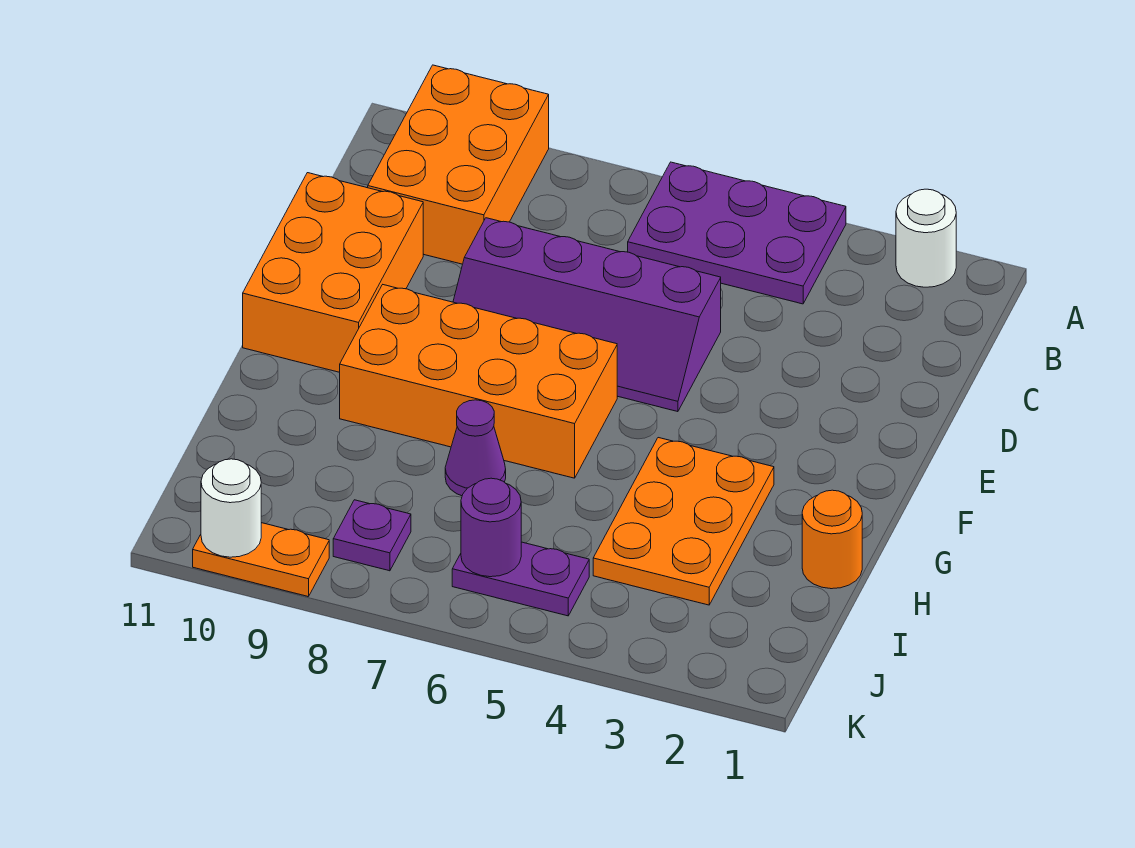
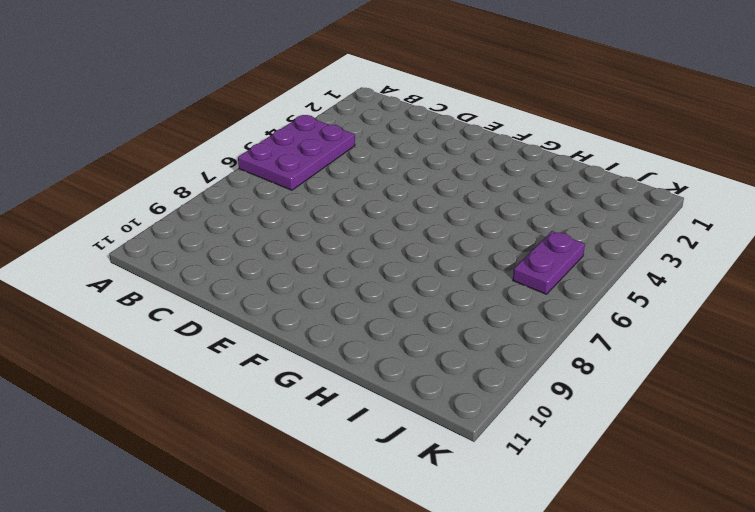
none -> white round brick A2 level 1
none -> orange brick A9:C10 level 1
none -> purple slope D5:E8 level 1 top D

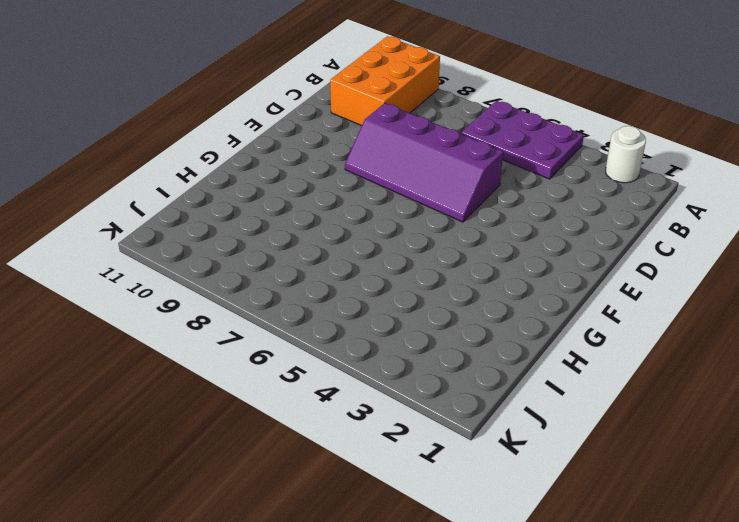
none -> orange brick D10:F11 level 1
none -> orange brick F6:G9 level 1
none -> orange plate G3:I4 level 1

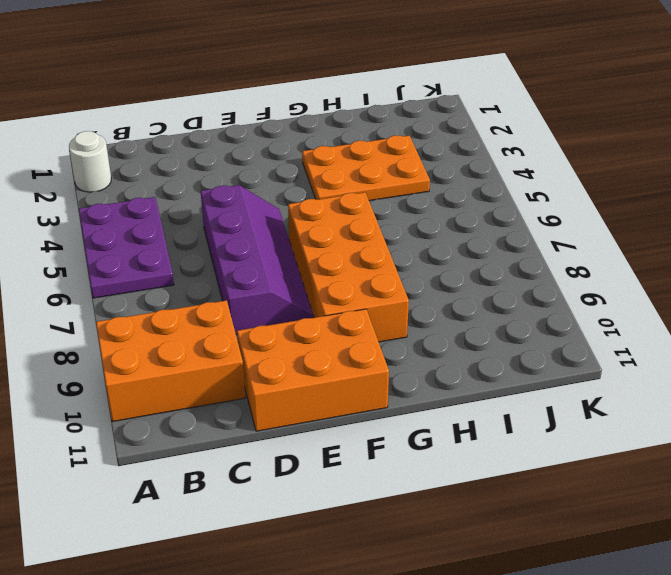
none -> orange round brick H1 level 1
none -> purple cone H7 level 1
none -> purple plate J5:J6 level 1

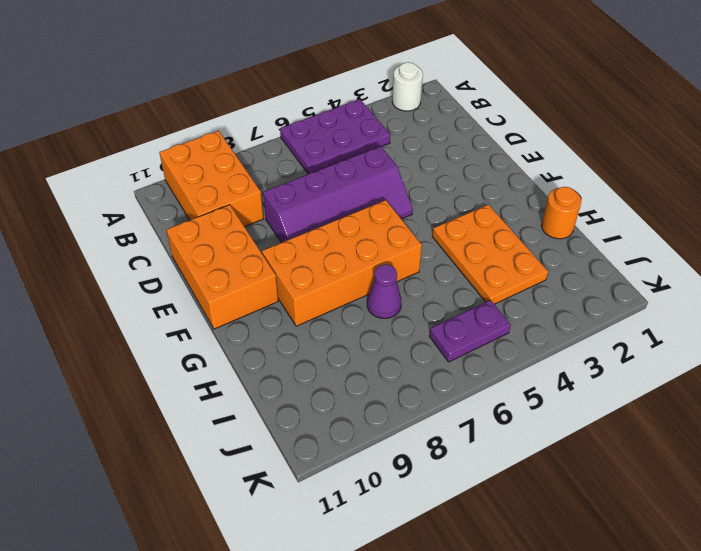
none -> purple plate J8 level 1
none -> orange plate K9:K10 level 1
none -> purple round brick J6 level 2

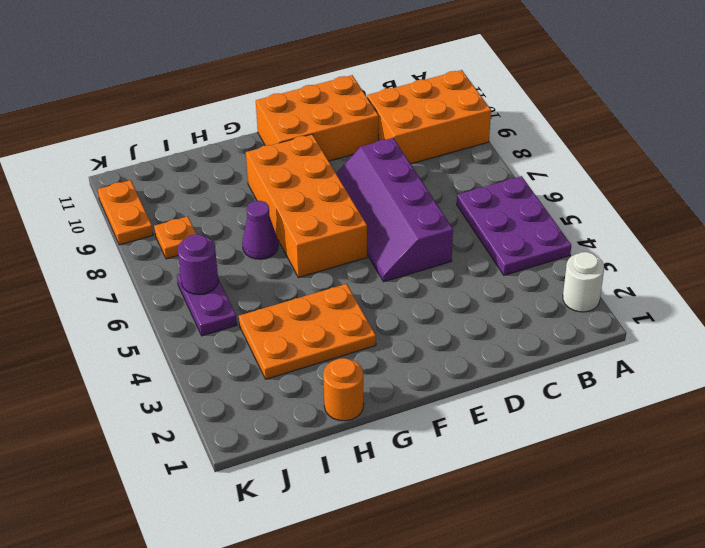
orange plate J8 level 1 -> purple plate J8 level 1
none -> white round brick K10 level 2

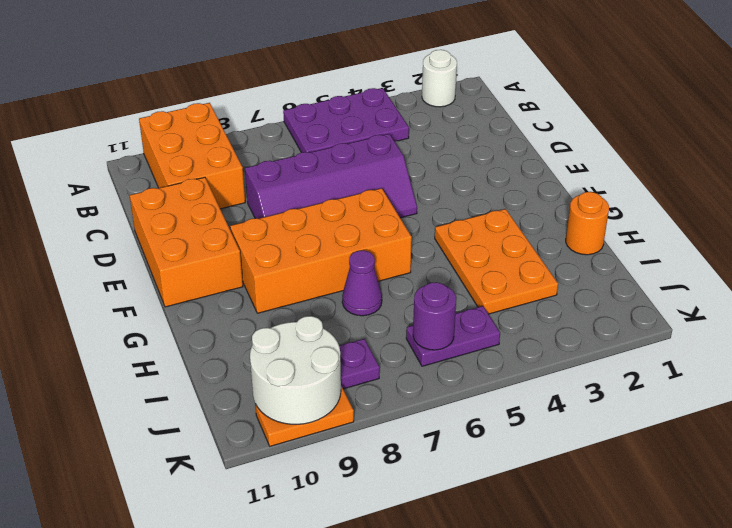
white round brick J9:K10 level 2 -> white round brick K10 level 2

